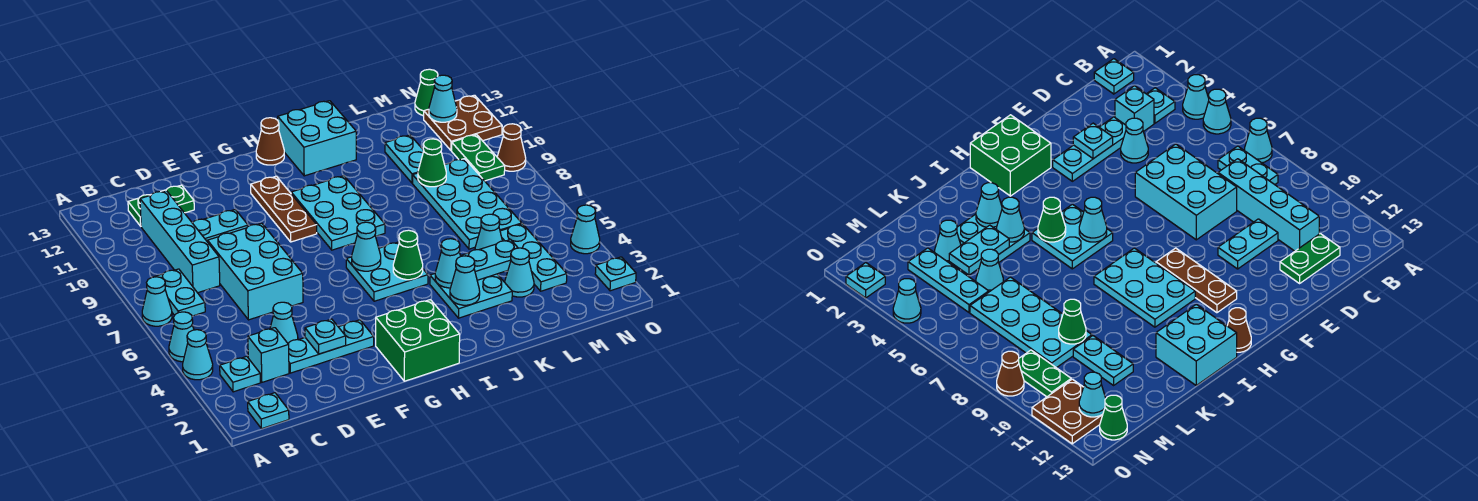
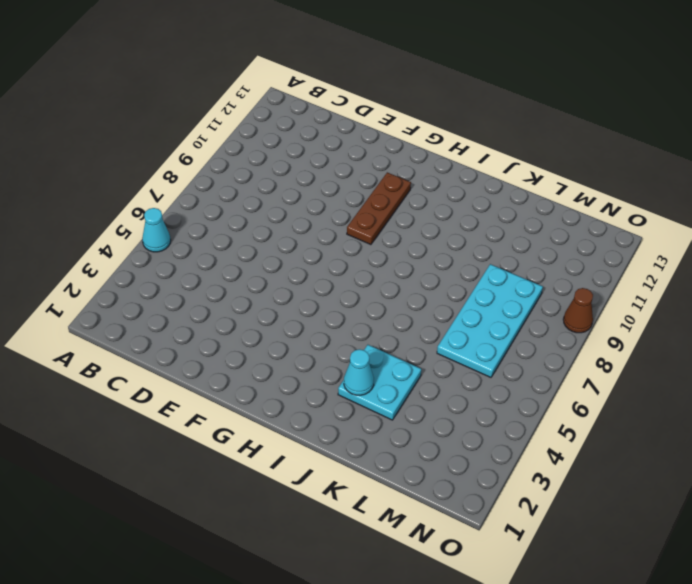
none -> cyan cone A4 level 1
none -> cyan cone A7 level 1
none -> cyan plate B1 level 1
none -> cyan plate B3 level 1

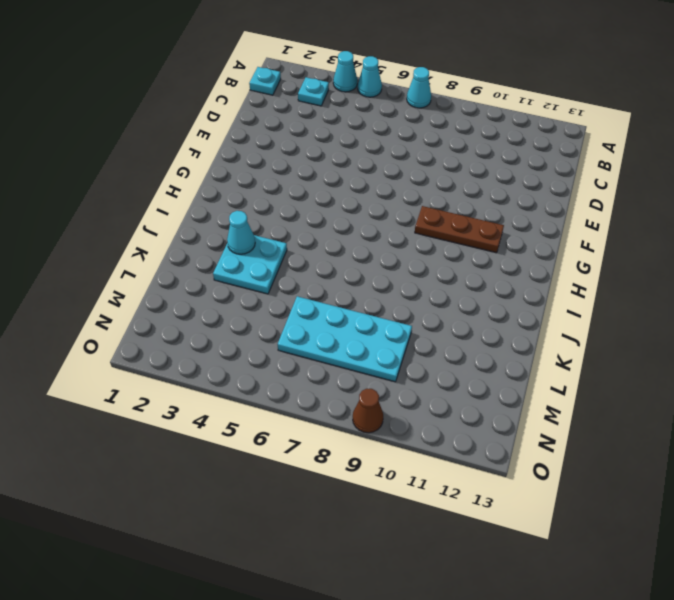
none -> cyan plate B7:B8 level 1
none -> cyan brick C3 level 1
none -> cyan brick C8:C11 level 1
none -> green plate C12:D12 level 1

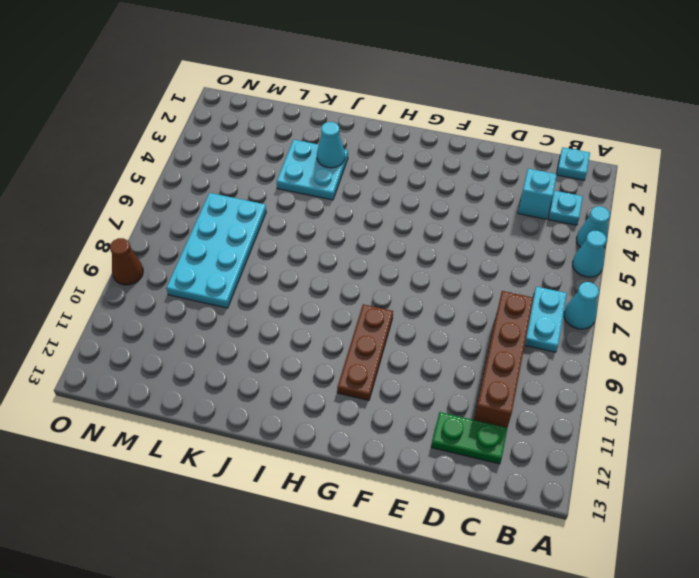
brown brick C8:C11 level 1 -> cyan brick C8:C11 level 1
none -> cyan plate D3:F3 level 1
none -> cyan cone D4 level 1
none -> cyan brick D6:E8 level 1
none -> cyan plate D10:E10 level 1

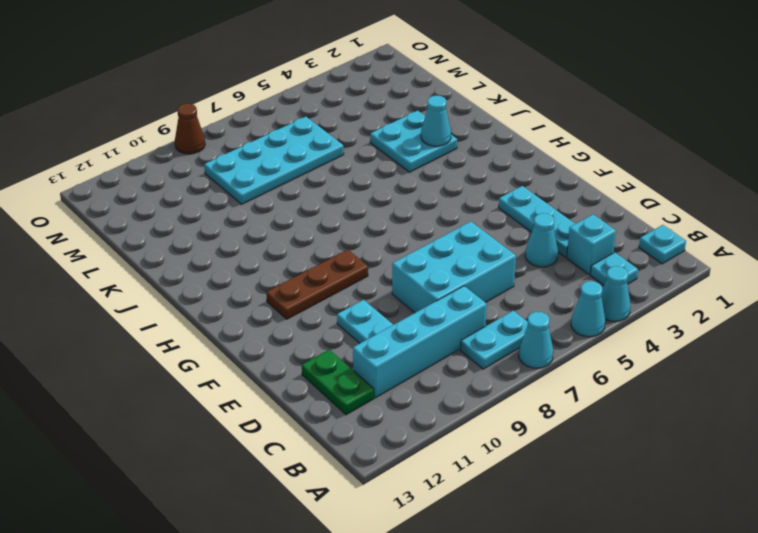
none -> green brick G1:H2 level 1
none -> cyan plate H5:I6 level 1
none -> cyan plate H8:I10 level 1
none -> brown cone H13 level 1

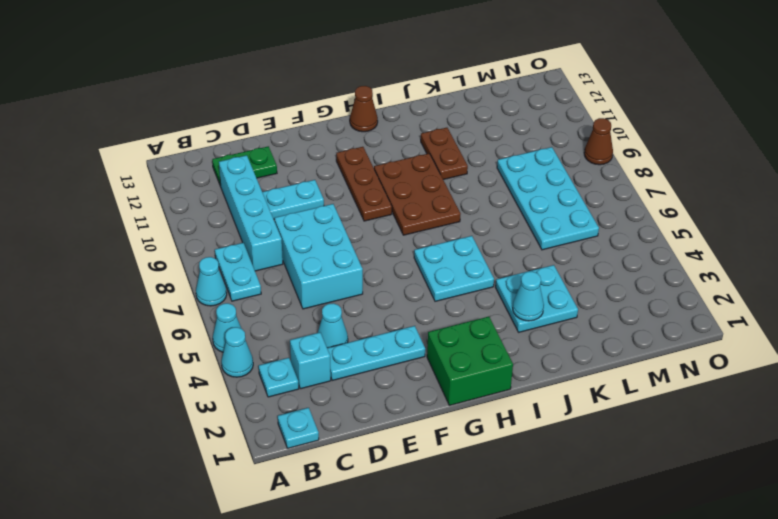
brown plate H8:I10 level 1 -> cyan plate H8:I10 level 1
brown plate J10:J11 level 1 -> none
none -> cyan brick I12:J13 level 1
none -> cyan cone L3 level 1
none -> cyan cone L5 level 1
none -> cyan plate L10:L11 level 1

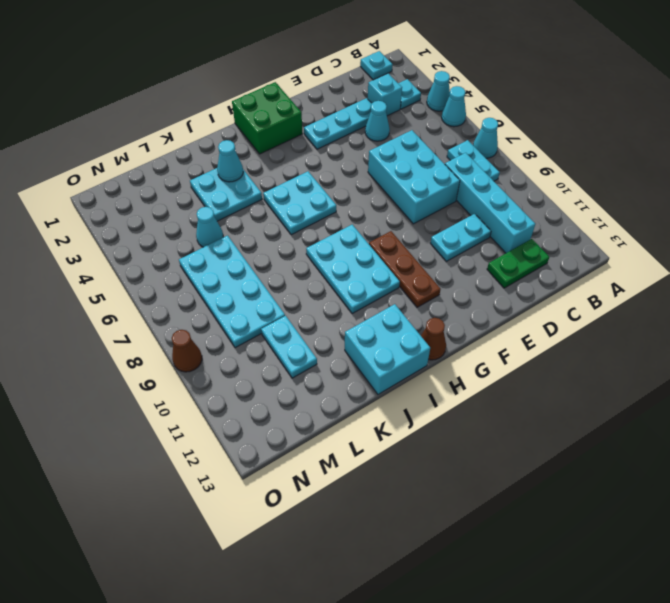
none -> cyan cone L3 level 1
none -> cyan plate M3:M5 level 1
none -> green plate N9:N10 level 1
none -> brown plate N11:O12 level 1

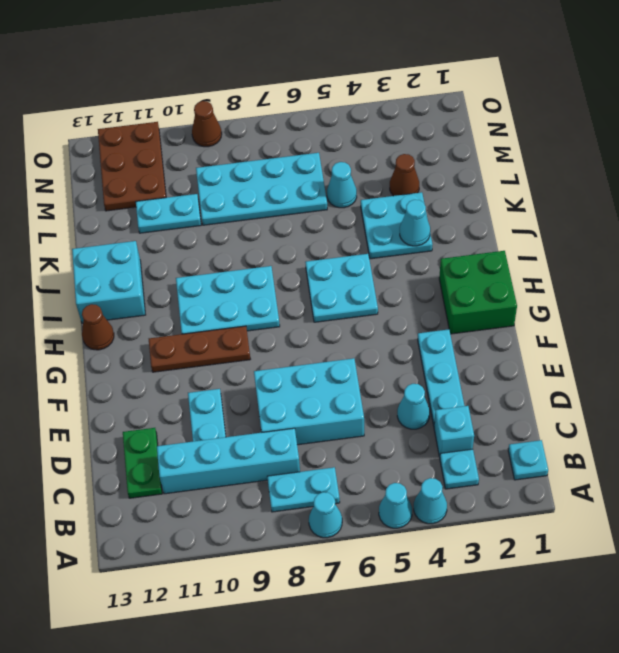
brown cone L3 level 1 -> cyan cone L3 level 1
brown plate M11:O12 level 1 -> brown plate N11:O12 level 1
none -> cyan plate M3:M5 level 1
none -> green plate N9:N10 level 1
none -> green cone N13 level 1
none -> cyan plate O2 level 1

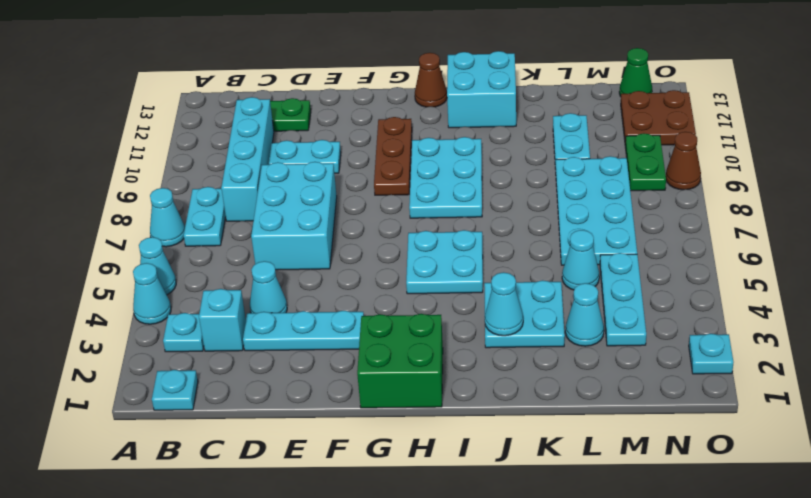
none -> cyan cone O4 level 1
none -> cyan plate E3 level 2
none -> cyan cone H6 level 2
none -> green cone I5 level 2

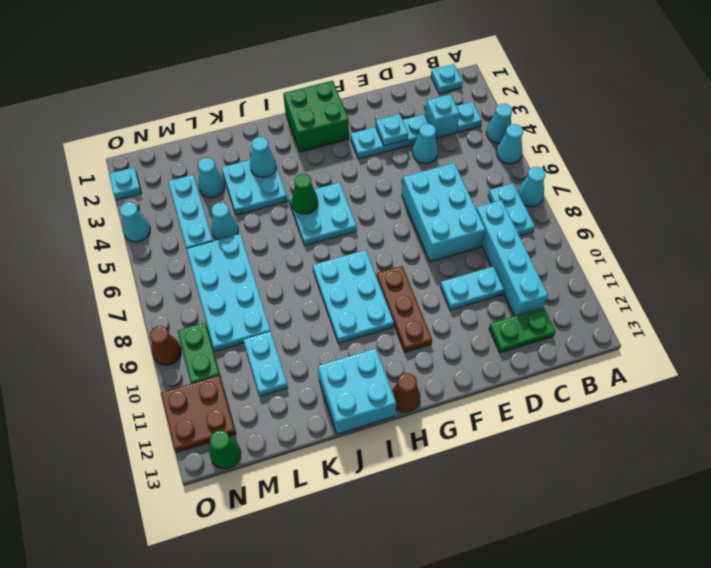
none -> cyan cone H6 level 2
none -> cyan cone J4 level 2
none -> cyan plate K4:L4 level 2
none -> green cone L9 level 2

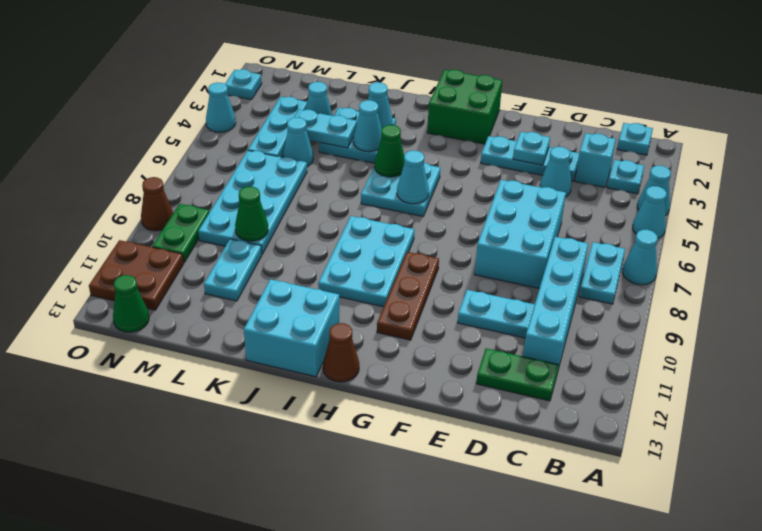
none -> cyan cone N12 level 2

